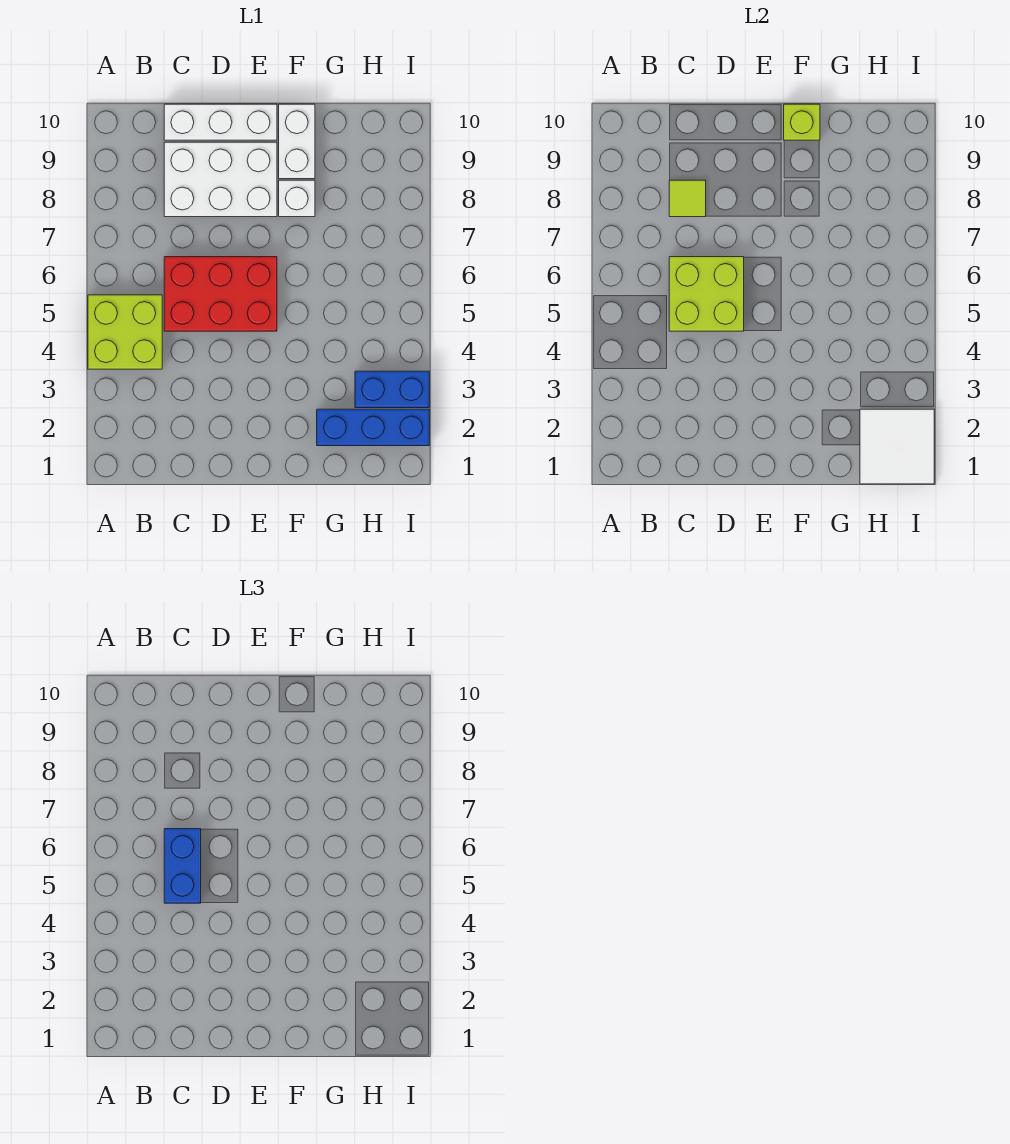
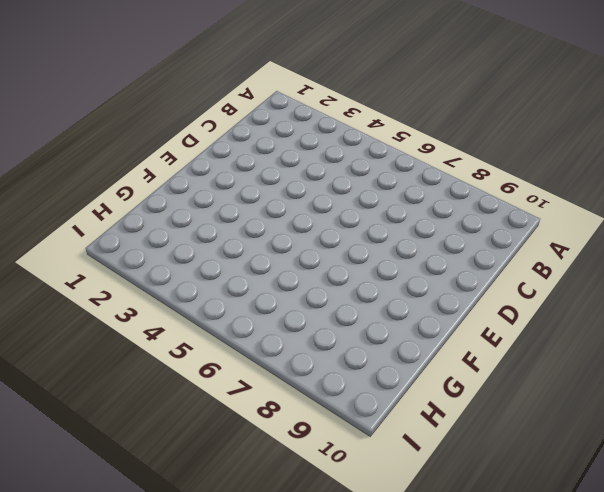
none -> lime brick A4:B5 level 1
none -> red brick C5:E6 level 1
none -> white brick C8:E9 level 1

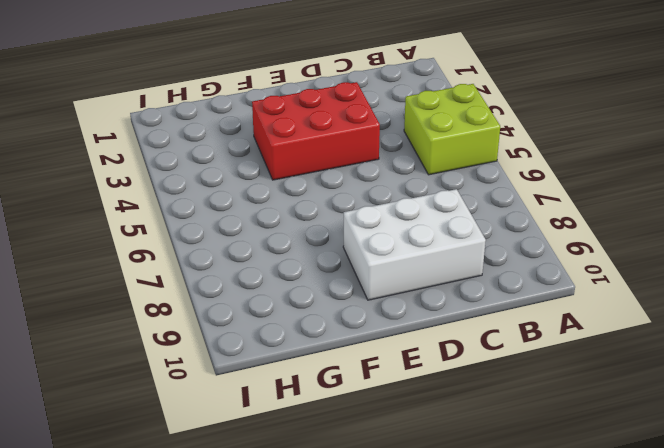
red brick D3:F4 level 1 -> red brick C5:E6 level 1
none -> white brick C10:E10 level 1
none -> white brick F8 level 1
none -> white brick F9:F10 level 1

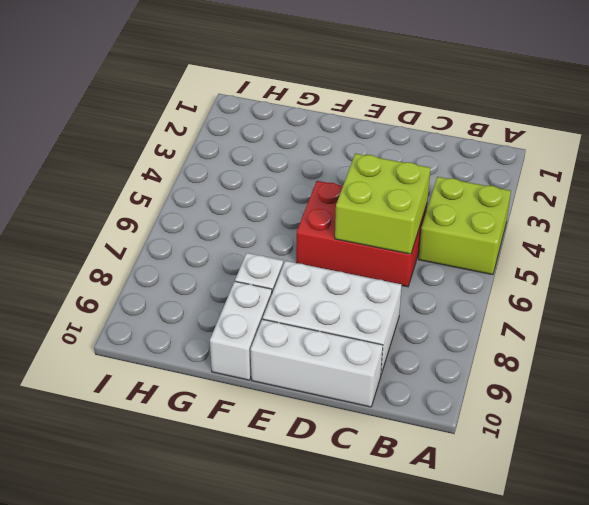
none -> blue brick G2:I2 level 1
none -> blue brick H3:I3 level 1
none -> lime tile C8 level 2

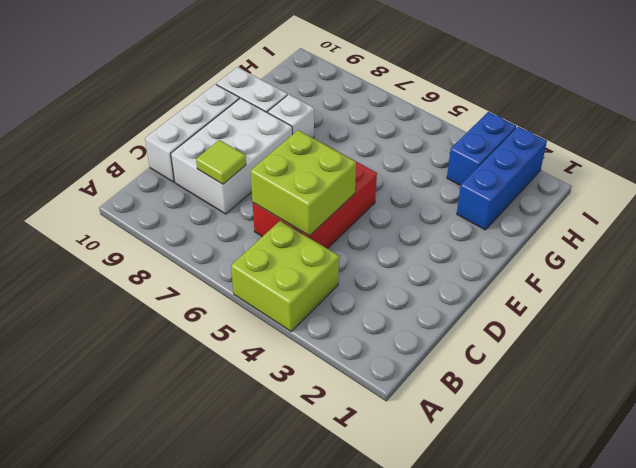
none -> lime brick F10 level 2
none -> white tile H1:I2 level 2
none -> blue brick C5:C6 level 3

